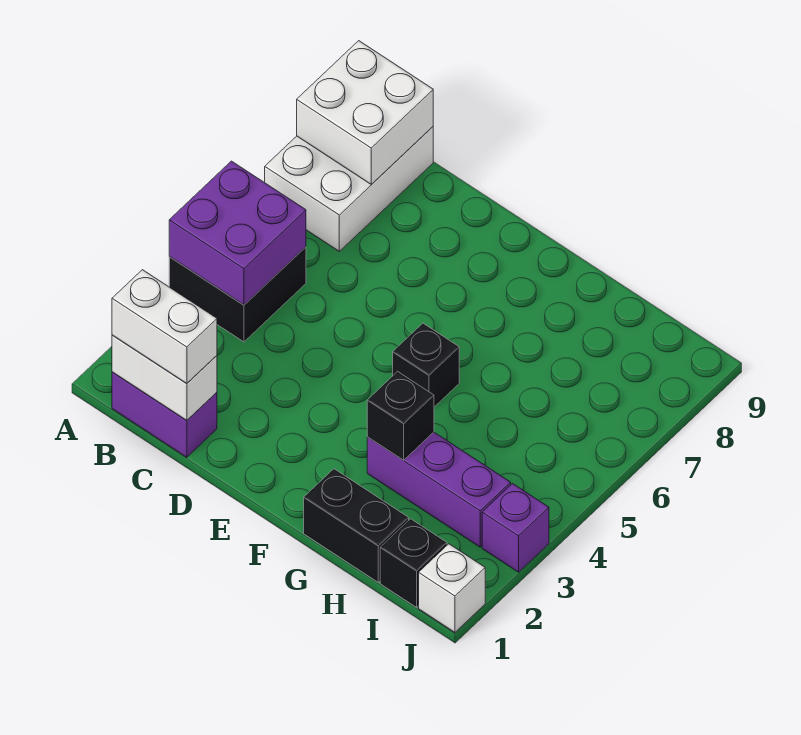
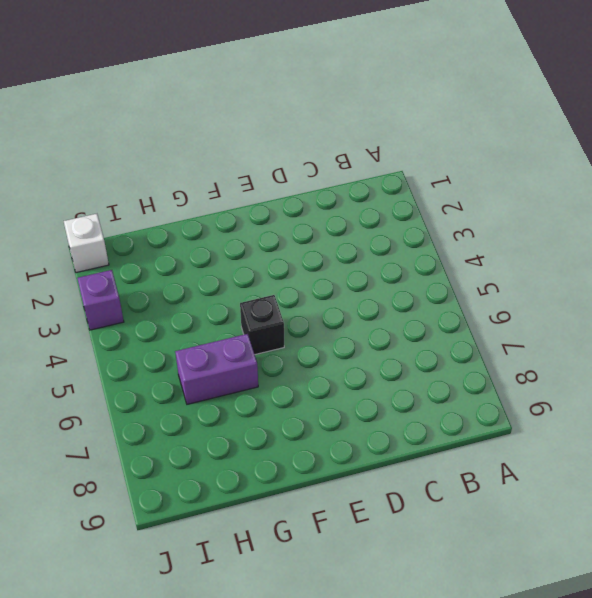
purple brick G6:H6 level 1 -> purple brick B1:C1 level 1
none -> black brick A4:B5 level 1
none -> white brick A7:B9 level 1
none -> black brick G1:H1 level 1

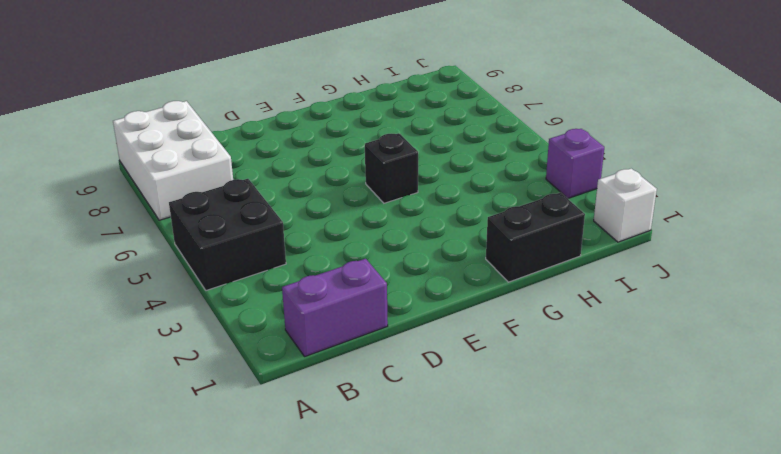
none -> purple brick G3:I3 level 1
none -> black brick I1 level 1
none -> purple brick A4:B5 level 2

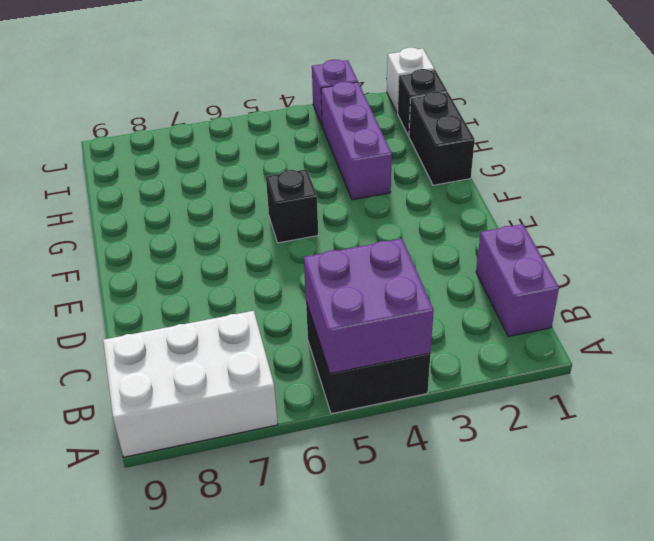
none -> white brick A8:B9 level 2
none -> white brick B1:C1 level 2
none -> black brick G3 level 2

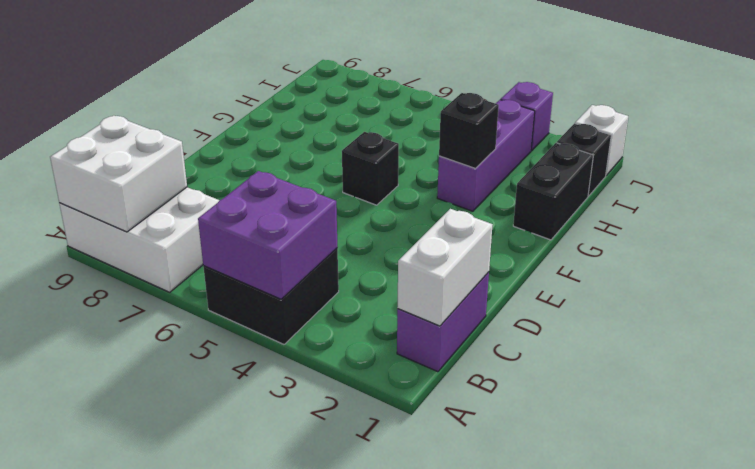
none -> white brick B1:C1 level 3

